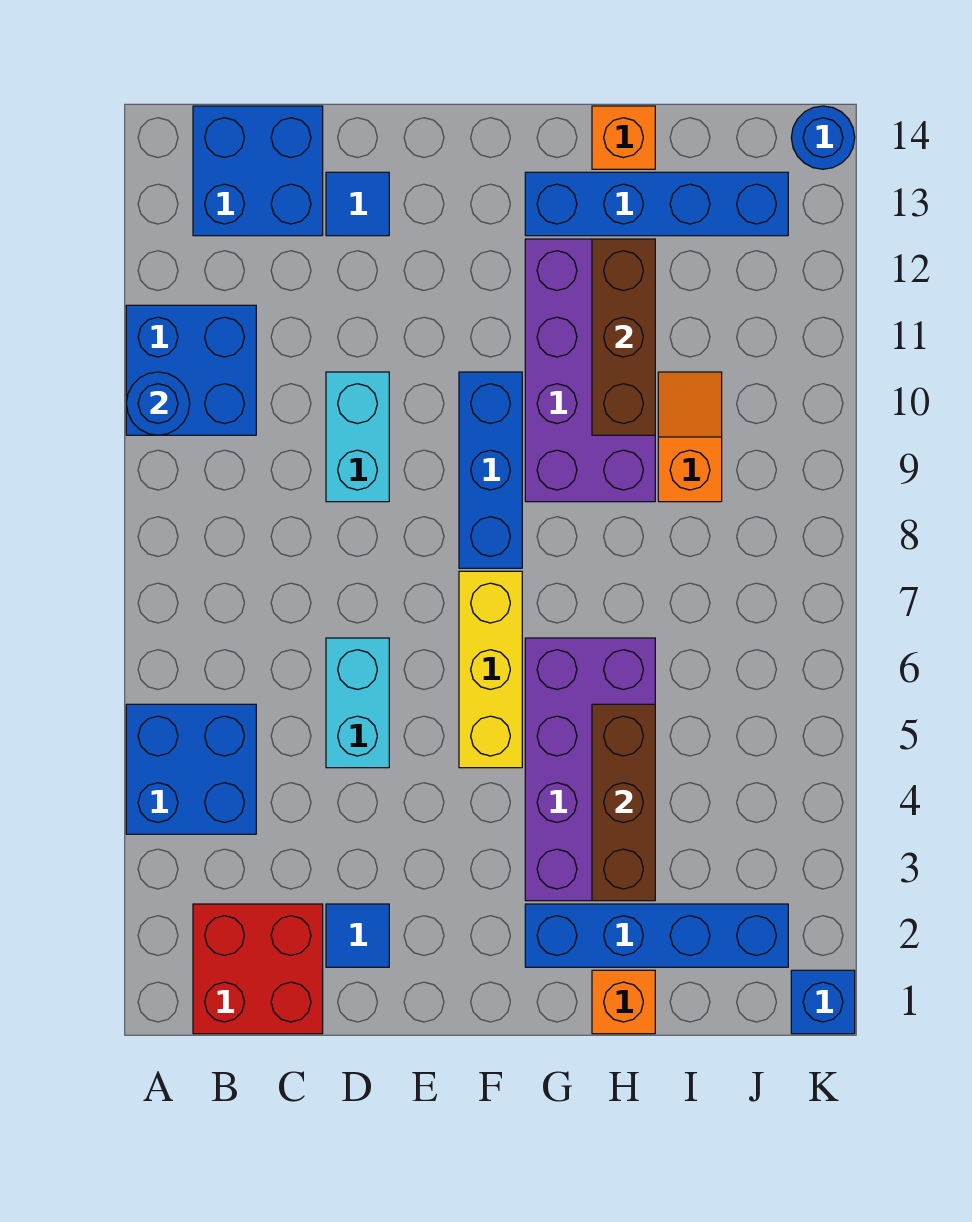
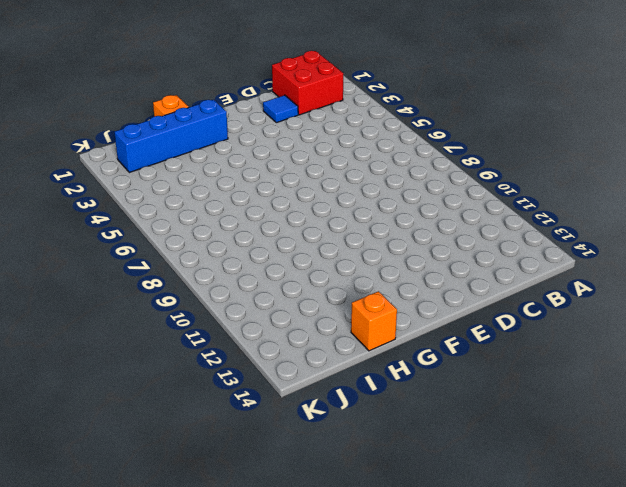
none -> blue brick A4:B5 level 1
none -> blue brick A10:B11 level 1
none -> blue brick B13:C14 level 1

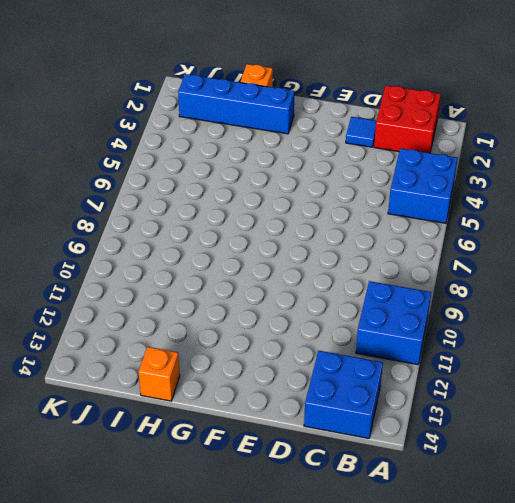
none -> cyan brick D5:D6 level 1
none -> cyan brick D9:D10 level 1
none -> blue tile D13 level 1

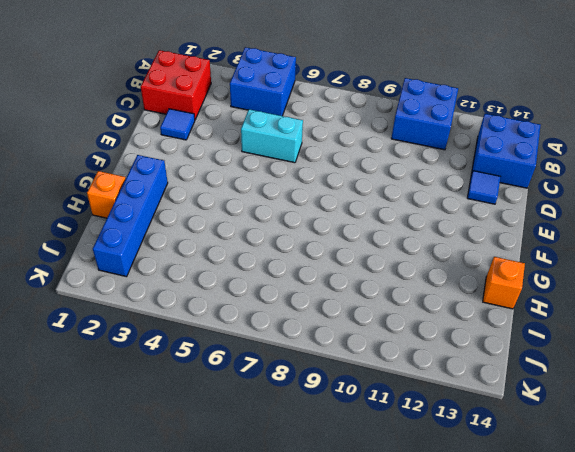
none -> cyan brick D9:D10 level 1
none -> yellow brick F5:F7 level 1
none -> blue brick F8:F10 level 1

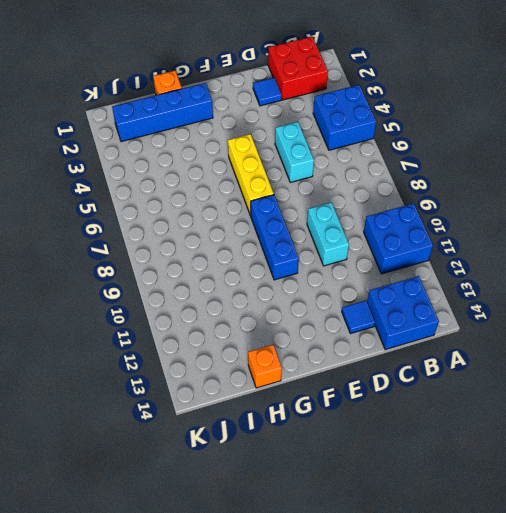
none -> purple brick G3:H6 level 1
none -> purple brick G9:H12 level 1
none -> blue brick G13:J13 level 1

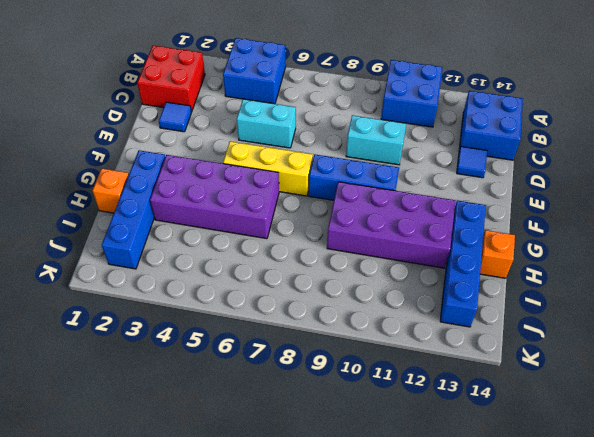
none -> orange slope I9:I10 level 1 top 9
none -> blue brick K1 level 1
none -> blue round brick K14 level 1

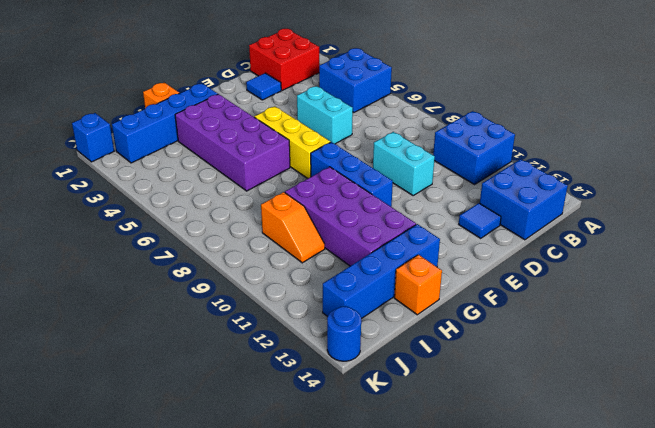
none -> blue round brick A10 level 2
none -> brown brick H3:H5 level 2
none -> brown brick H10:H12 level 2

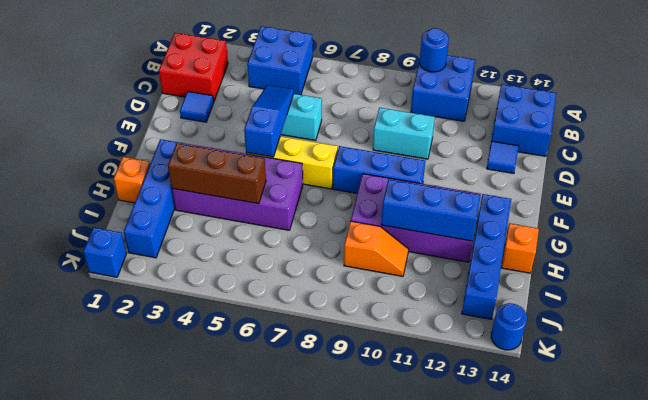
blue slope D5:F5 level 2 top F -> none
blue brick H10:H12 level 2 -> brown brick H10:H12 level 2

